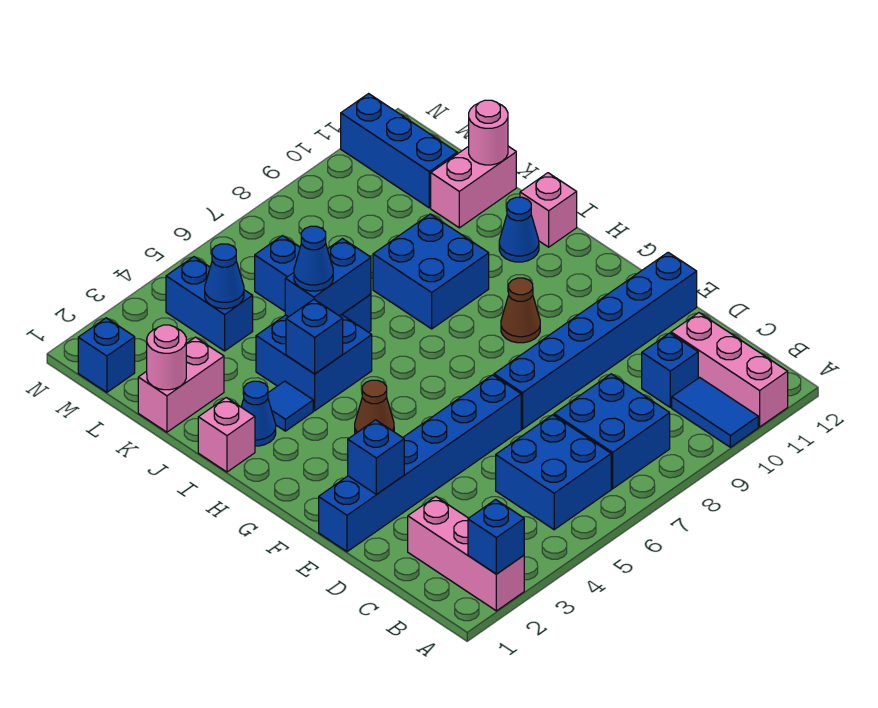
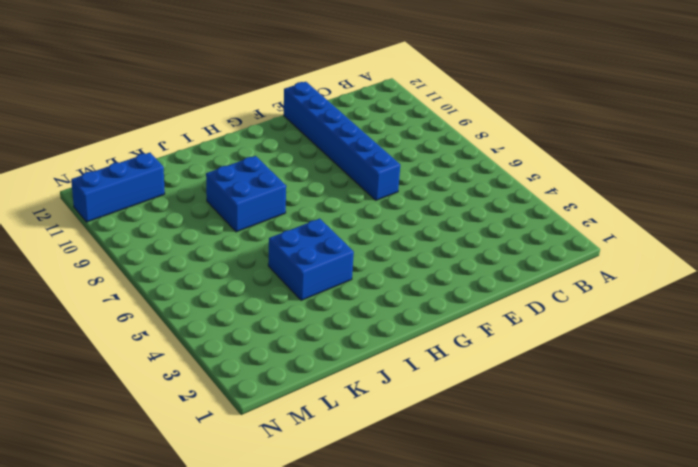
none -> pink brick A2:C2 level 1
none -> blue tile A10:B10 level 1
none -> pink brick A11:C11 level 1
none -> blue brick B5:C6 level 1

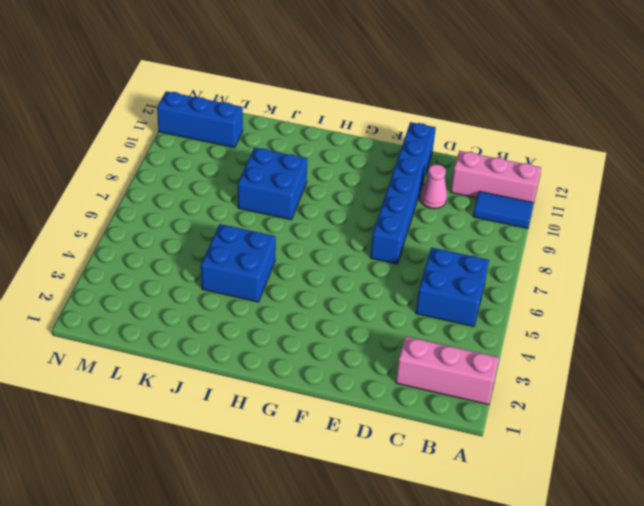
pink cone D10 level 1 -> none
none -> blue brick B7:C8 level 1
none -> blue brick C10 level 1
none -> blue brick E1:E6 level 1
none -> brown cone G4 level 1

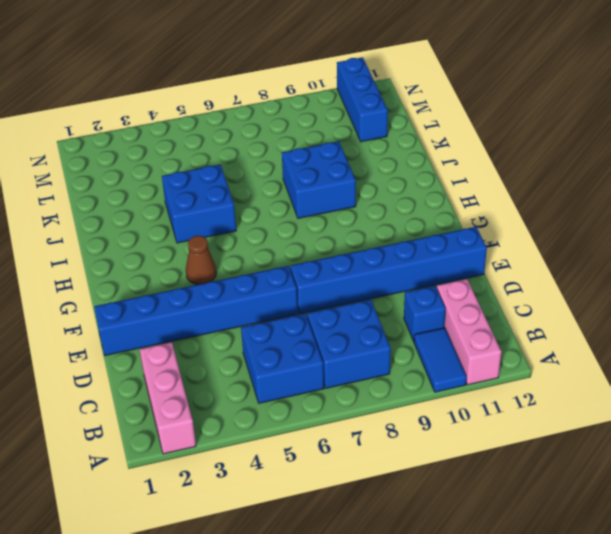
none -> brown cone G9 level 1
none -> pink brick I1 level 1
none -> blue cone I2 level 1
none -> blue tile I3 level 1

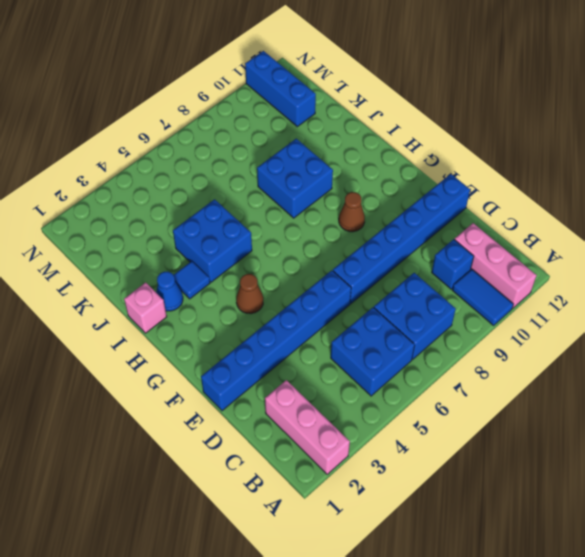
none -> blue cone I11 level 1
none -> pink brick I12 level 1
none -> blue brick J6:L6 level 1
none -> pink brick K1:K2 level 1

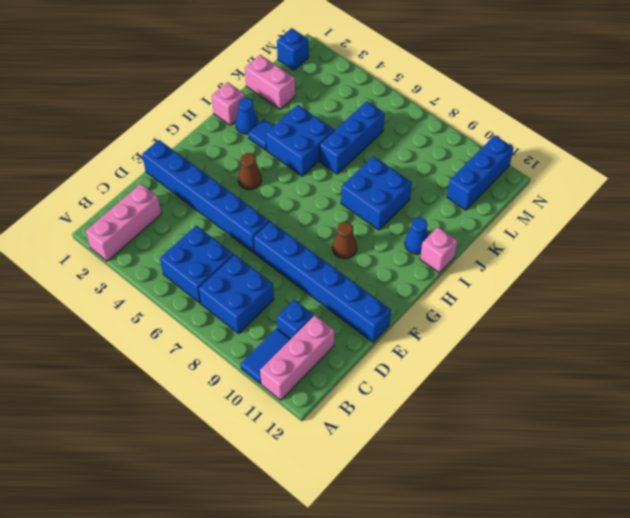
none -> pink brick K11:K12 level 1
none -> blue brick L4:M4 level 1
none -> blue brick A2 level 2
none -> blue brick E2 level 2

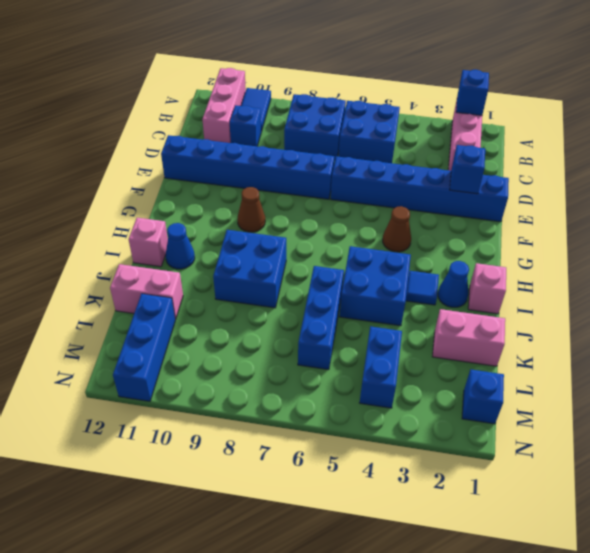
none -> blue brick I4 level 2
none -> blue brick J5:J6 level 2
none -> pink round brick K1 level 2
none -> pink round brick K12 level 2

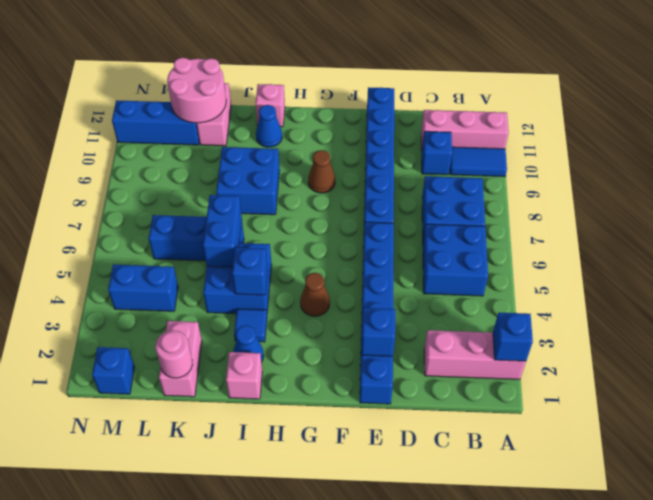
pink round brick K11:L12 level 2 -> pink round brick K12 level 2
none -> blue cone L4 level 2
none -> blue cone J5 level 3

